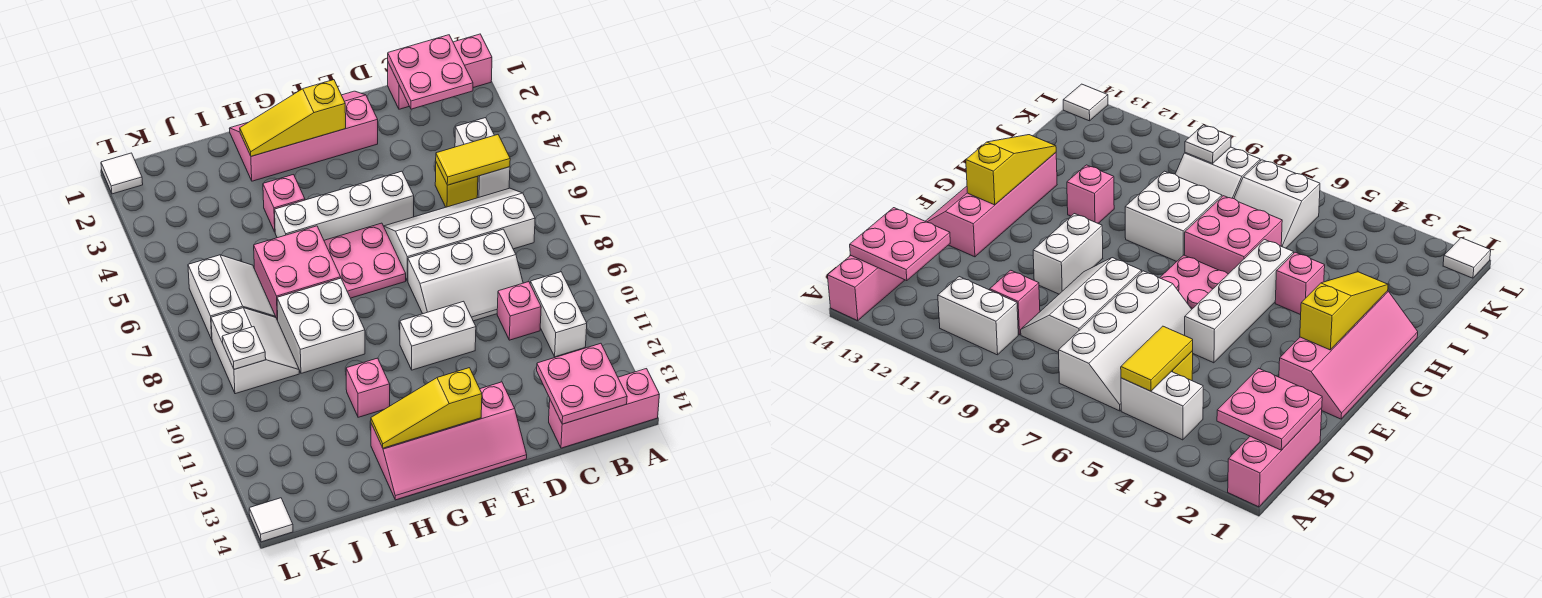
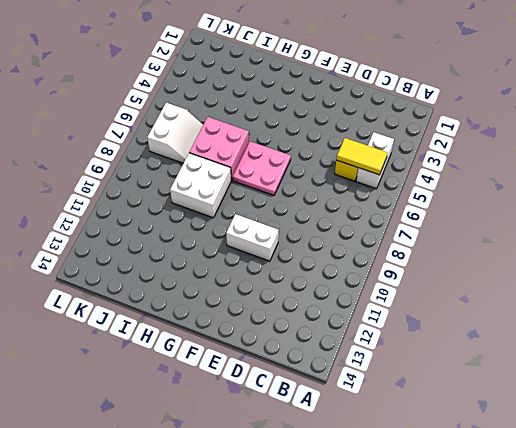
none -> pink brick A1:C1 level 1
none -> pink brick A14:C14 level 1
none -> white slope B6:E7 level 1 top 7

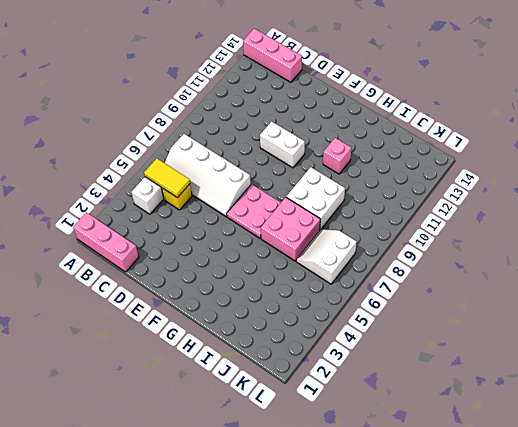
none -> white brick B10:B11 level 1
none -> white slope C8:E9 level 1 top 8
none -> pink brick C10 level 1

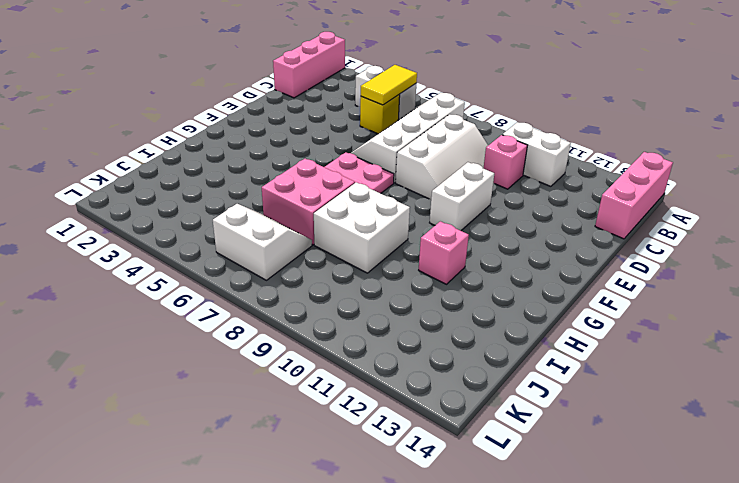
none -> pink slope E1:H2 level 1 top 2
none -> white brick E5:H5 level 1
none -> pink slope E13:H14 level 1 top 13

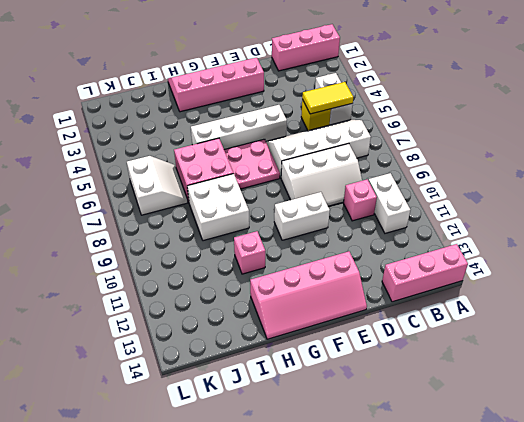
none -> pink brick H4 level 1
none -> white slope J8:K9 level 1 top K
none -> white tile L1 level 1

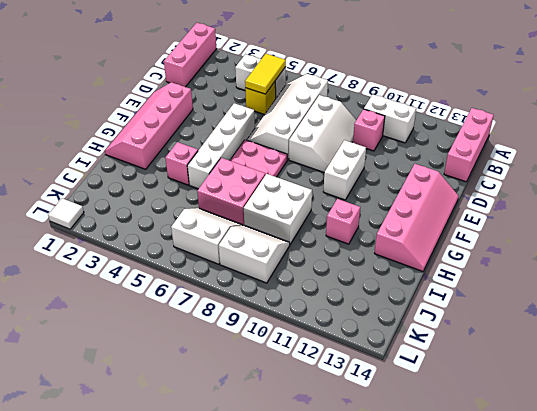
none -> white tile L14 level 1
none -> pink plate B1:C2 level 2
none -> pink plate B13:C14 level 2

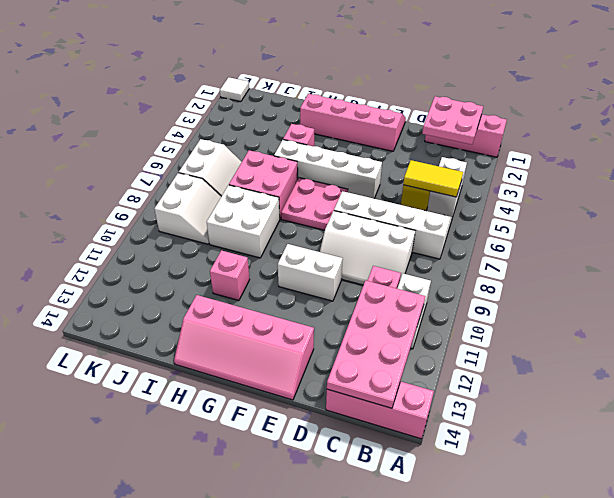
pink plate B11:C14 level 2 -> pink plate B13:C14 level 2
none -> white tile L14 level 1
none -> yellow slope F2:H2 level 2 top F
none -> yellow slope F13:H13 level 2 top F

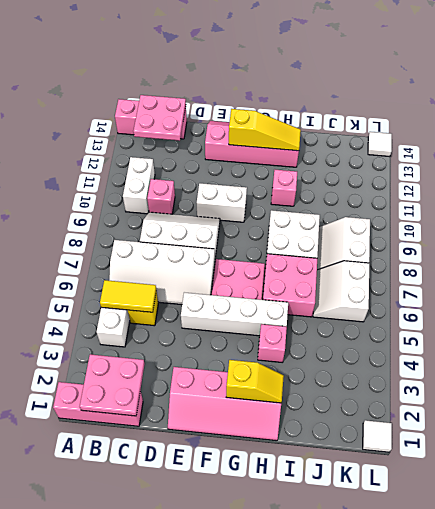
yellow slope G2:H2 level 2 top G -> yellow slope F2:H2 level 2 top F
none -> white plate K9 level 2

